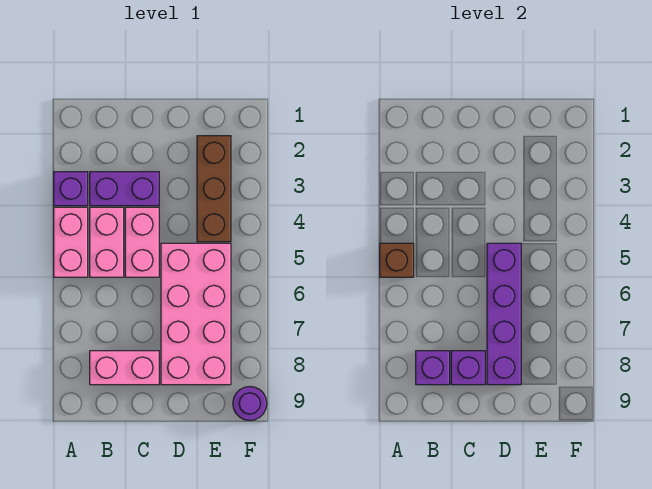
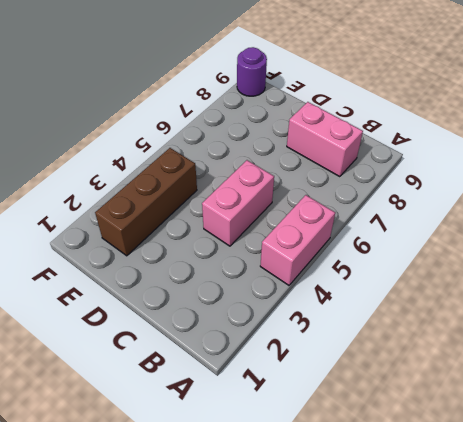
none -> purple brick A3 level 1
none -> purple brick B3:C3 level 1
none -> pink brick B4:B5 level 1

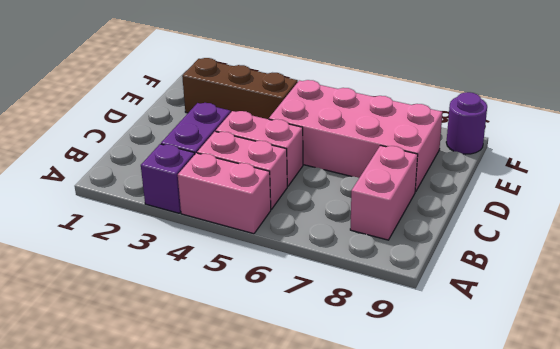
none -> brown brick A5 level 2
none -> purple brick B8 level 2
none -> purple brick C8 level 2

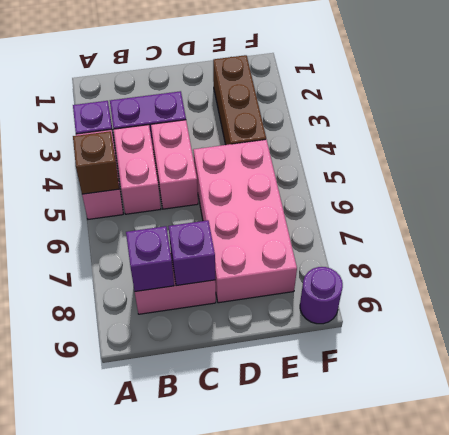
none -> purple brick D5:D8 level 2

